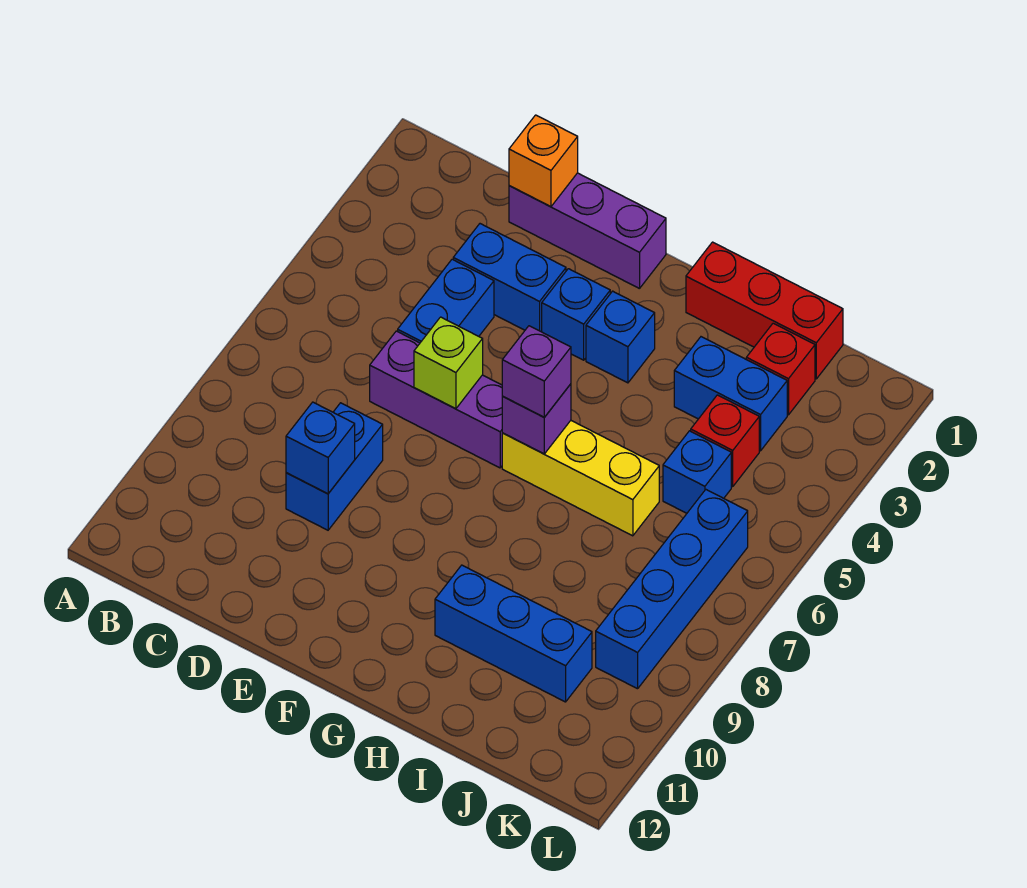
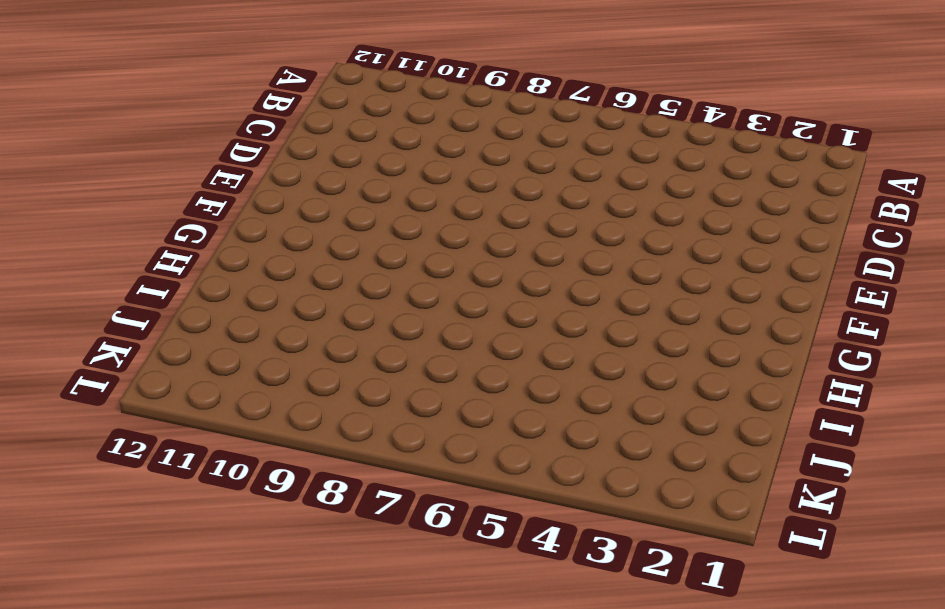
none -> purple brick D1:F1 level 1
none -> blue brick D3:E3 level 1
none -> blue brick D4:D5 level 1

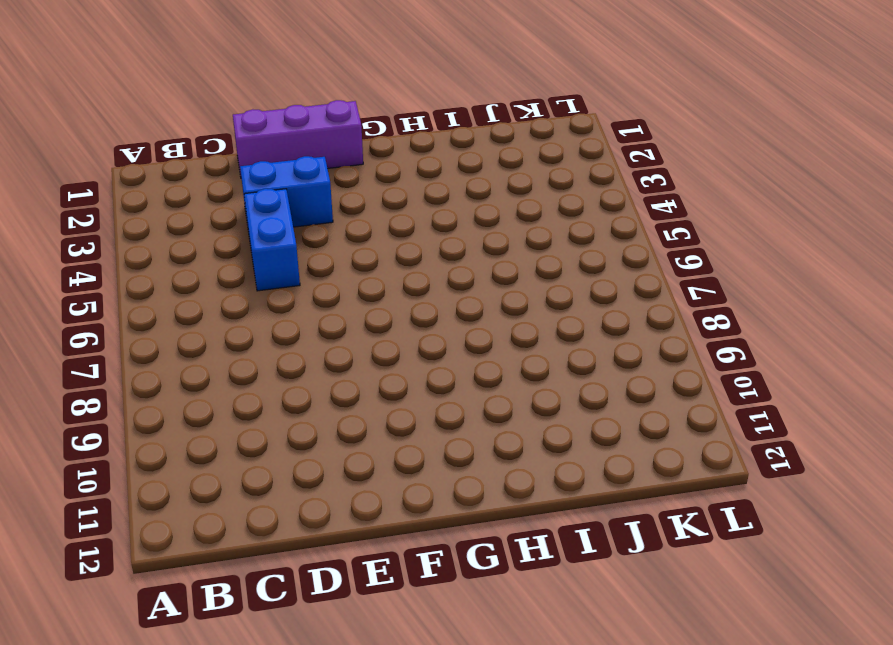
none -> purple brick D6:F6 level 1
none -> blue brick D8:D9 level 1
none -> blue brick F3 level 1

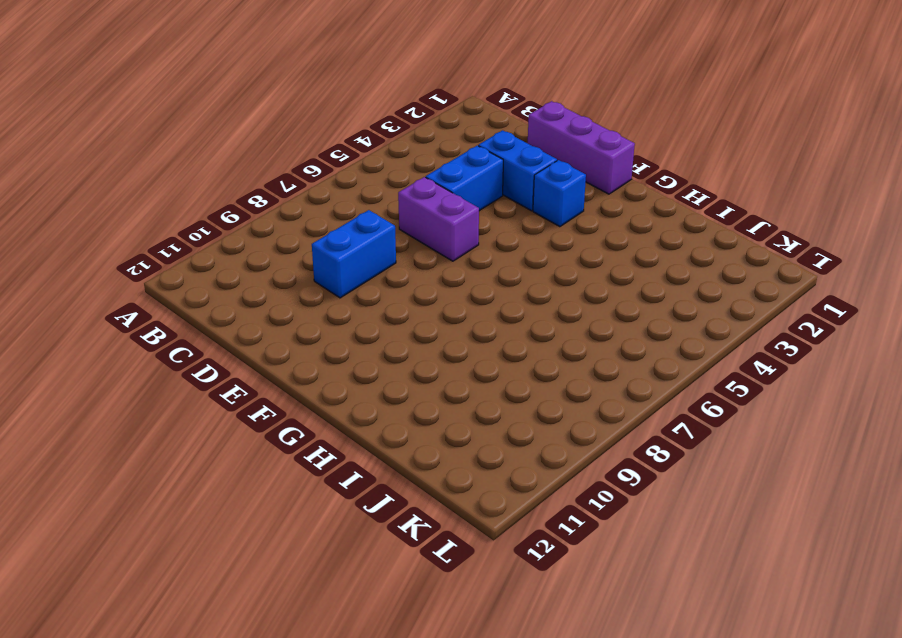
purple brick D6:E6 level 1 -> purple brick D6:F6 level 1
none -> blue brick G3 level 1
none -> yellow brick G6:I6 level 1
none -> red brick H1:J1 level 1

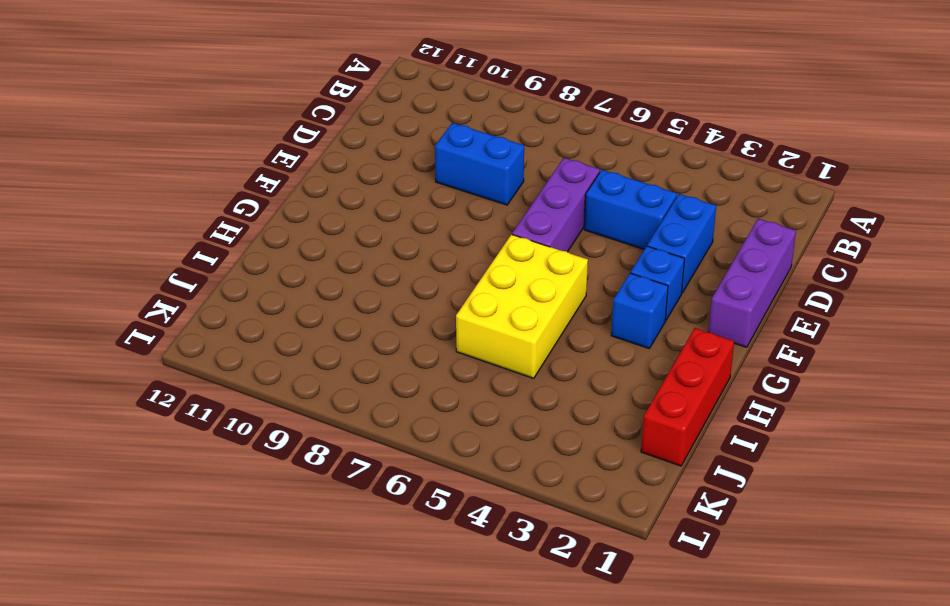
yellow brick G5:I6 level 1 -> yellow brick G6:I6 level 1
none -> blue brick H10:J10 level 1
none -> blue brick I3:J3 level 1
none -> red brick J2 level 1

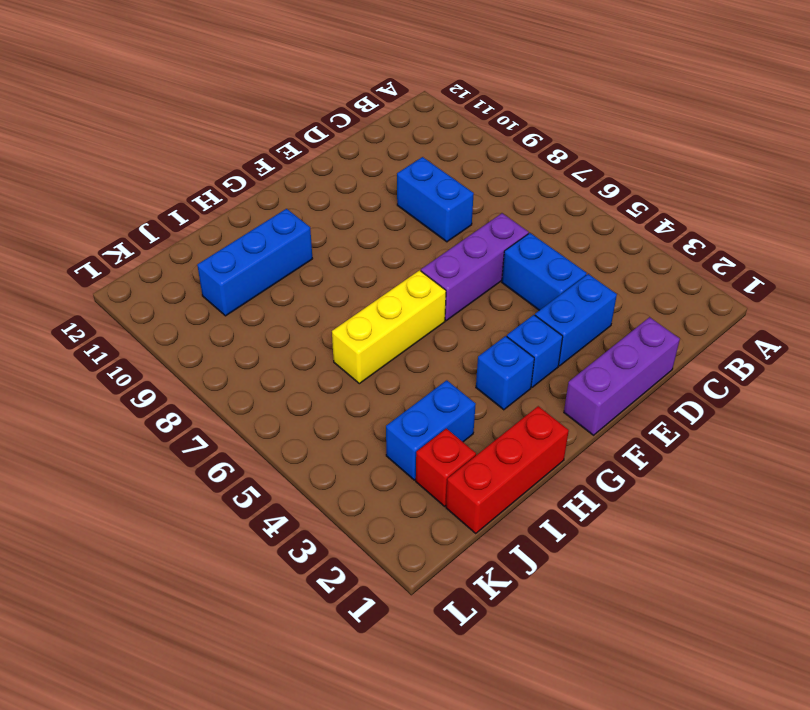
none -> red brick J4 level 1
none -> blue brick J5 level 1
none -> blue brick K6:K9 level 1

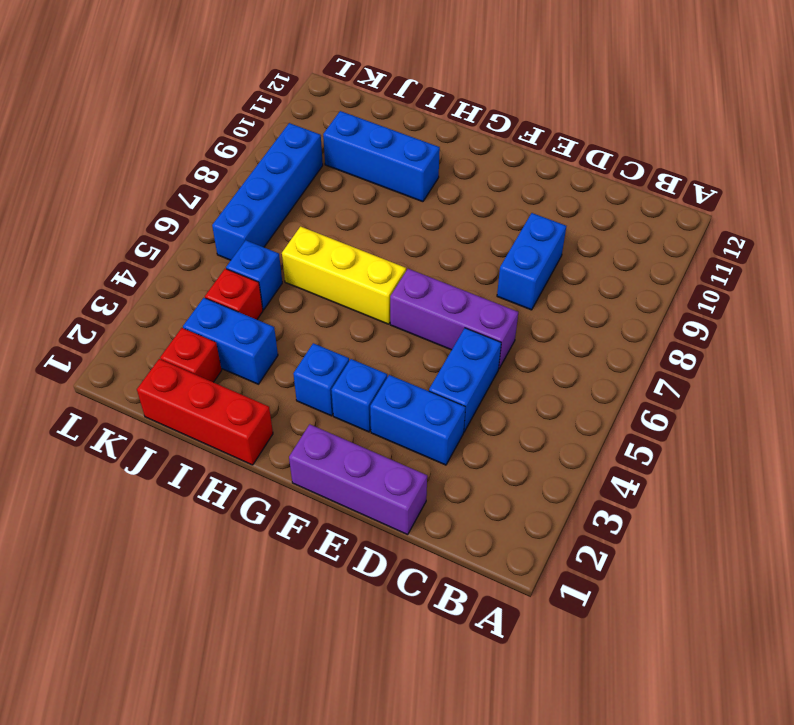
none -> orange brick D1 level 2
none -> blue brick D9 level 2
none -> lime brick E6 level 2

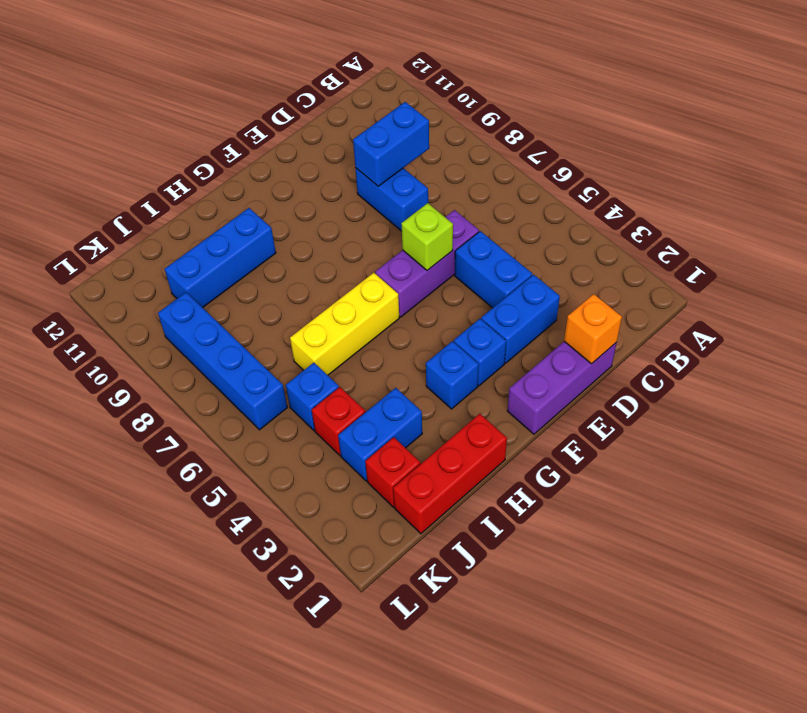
blue brick C9:D9 level 2 -> blue brick D9 level 2
none -> purple brick G6 level 2
none -> purple brick G6 level 3

